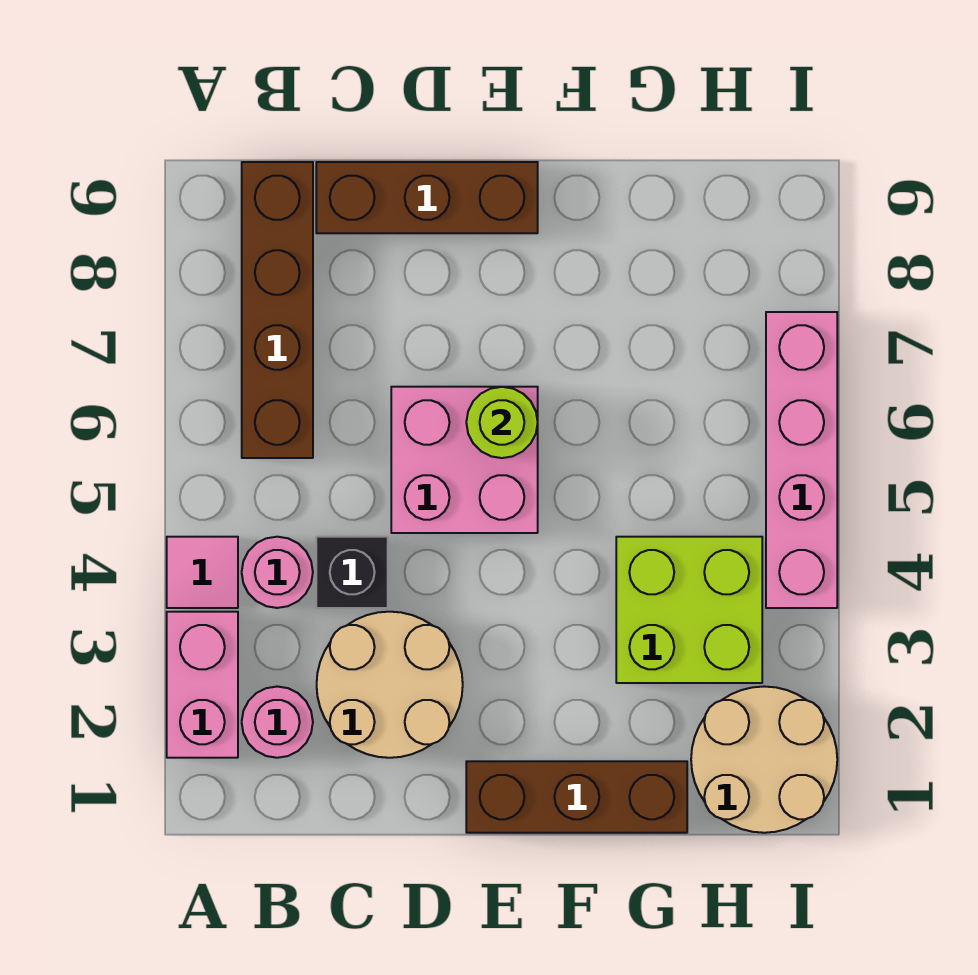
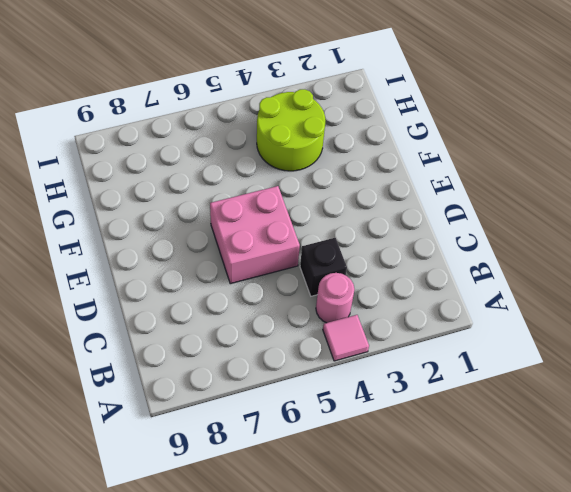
lime round brick G3:H4 level 1 -> lime brick G3:H4 level 1
none -> pink brick A2:A3 level 1
none -> pink round brick B2 level 1
none -> brown brick B6:B9 level 1

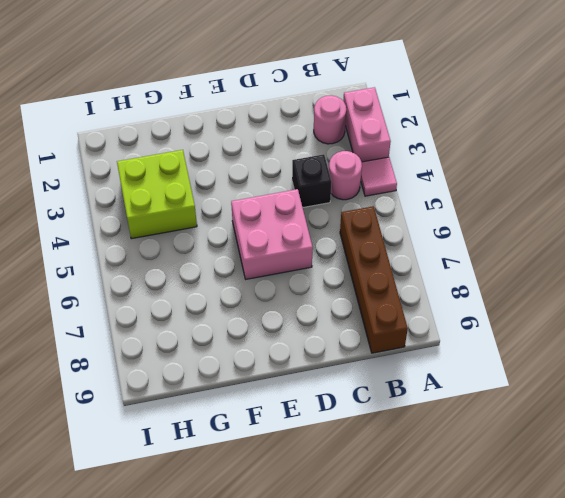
none -> tan round brick C2:D3 level 1
none -> brown brick C9:E9 level 1
none -> brown brick E1:G1 level 1

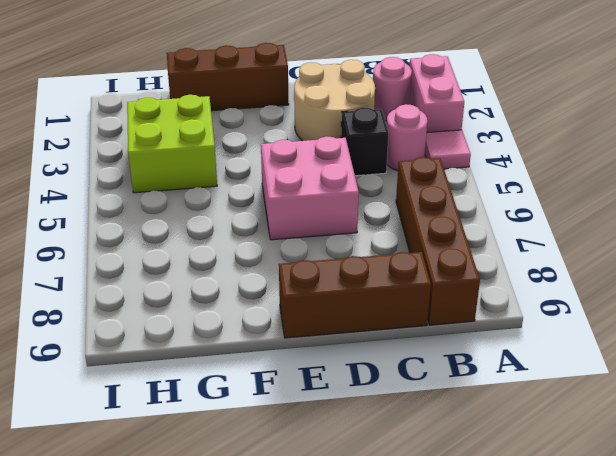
none -> tan round brick H1:I2 level 1
none -> pink brick I4:I7 level 1
none -> lime round brick E6 level 2

